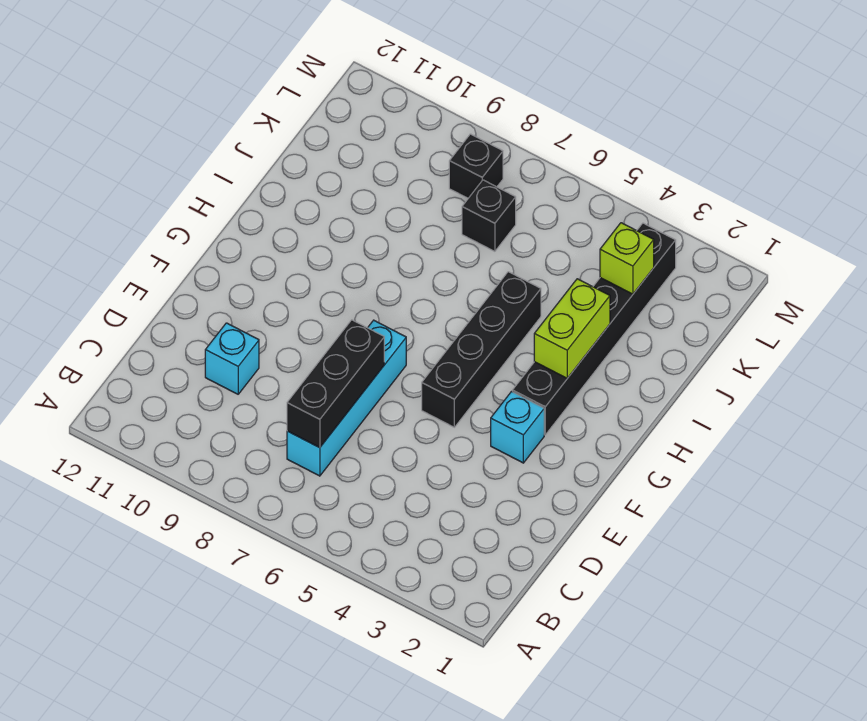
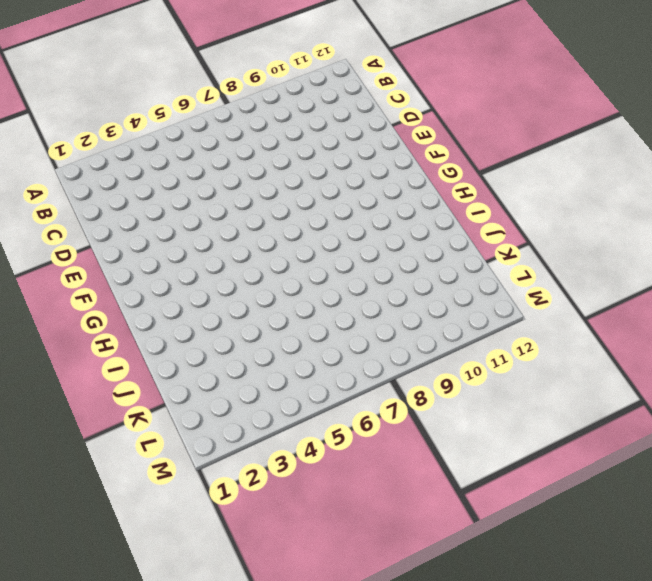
none -> cyan brick C7:F7 level 1
none -> cyan brick D10 level 1

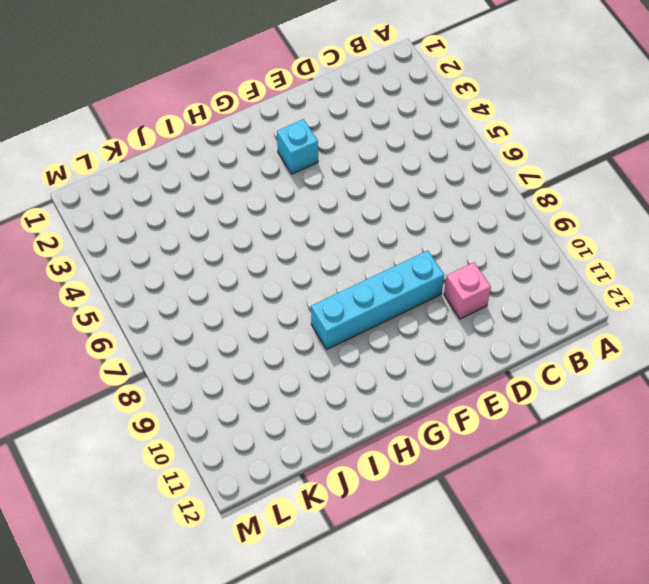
pink brick D10 level 1 -> cyan brick D10 level 1
cyan brick E9:H9 level 1 -> cyan brick C7:F7 level 1
none -> black brick F5:I5 level 1
none -> black brick G3:L3 level 1

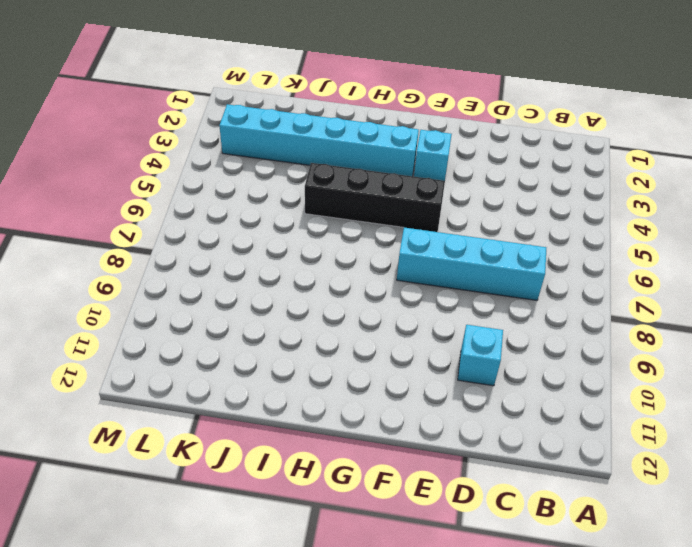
cyan brick G3:L3 level 1 -> black brick G3:L3 level 1
none -> black brick K7 level 1
none -> black brick L8 level 1

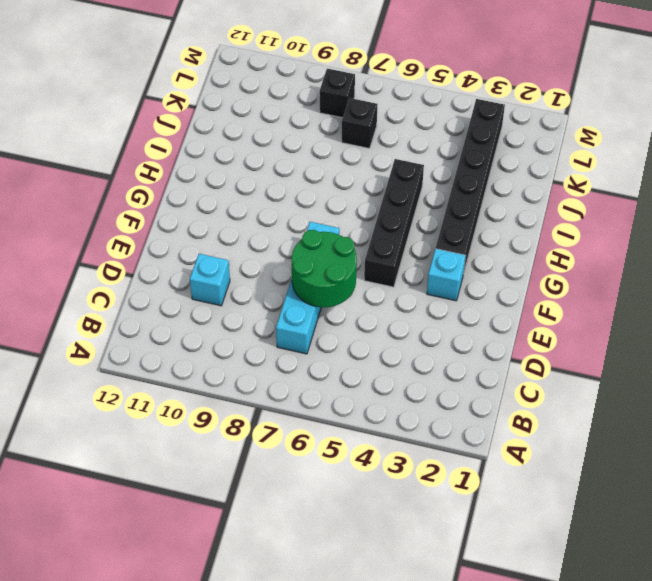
green round brick D6:E7 level 2 -> black brick C7:E7 level 2
none -> lime brick H3:I3 level 2
none -> lime brick K3 level 2

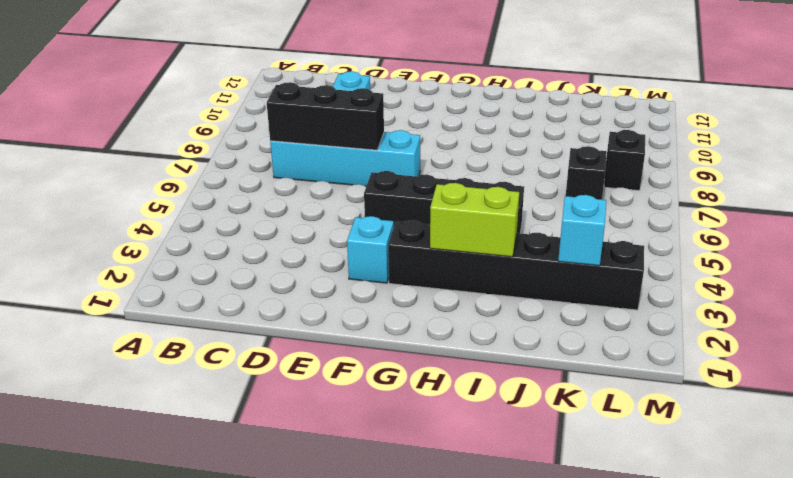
cyan brick K3 level 2 -> lime brick K3 level 2

